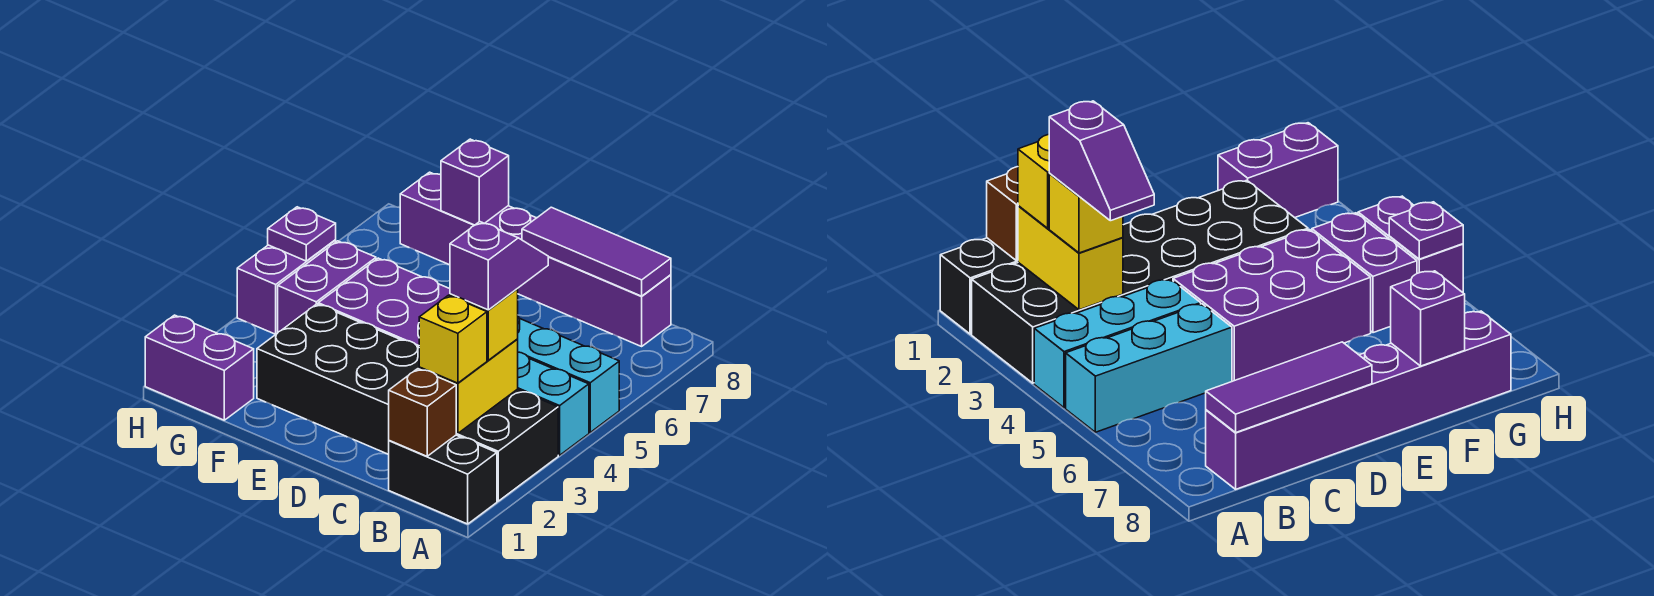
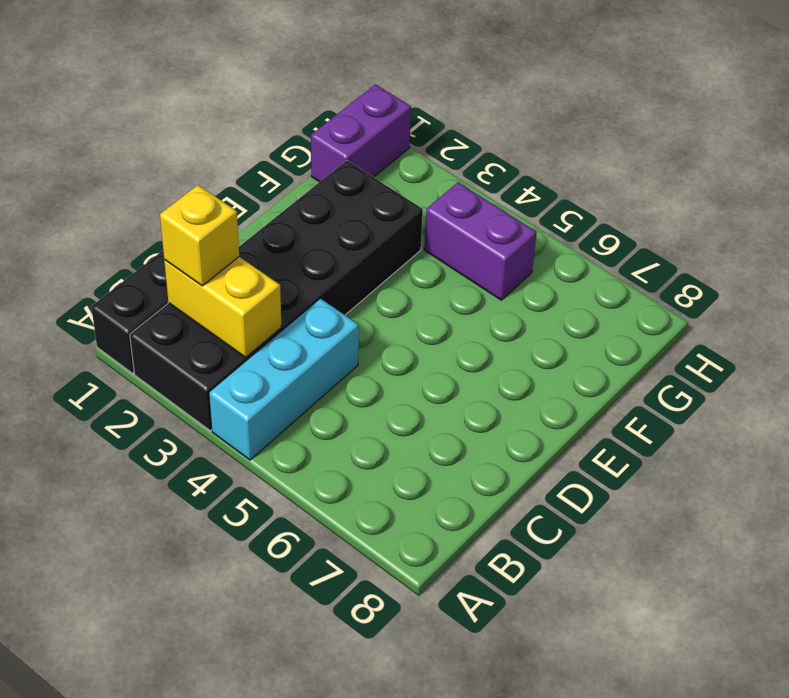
none -> cyan brick A5:C5 level 1
none -> purple brick B8:G8 level 1
none -> purple brick D4:F5 level 1

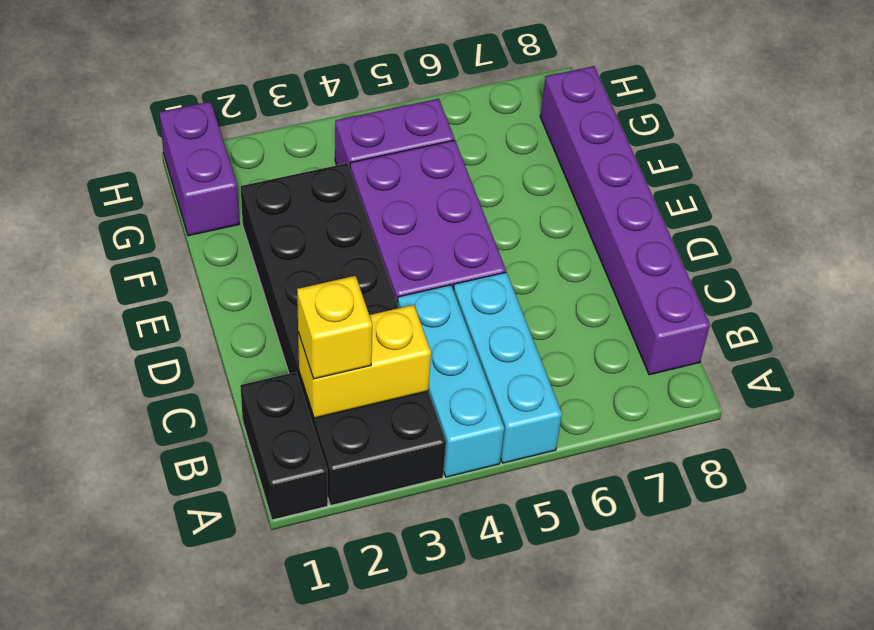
none -> purple brick H4:H5 level 1
none -> brown brick B1 level 2
none -> purple tile B8:D8 level 2

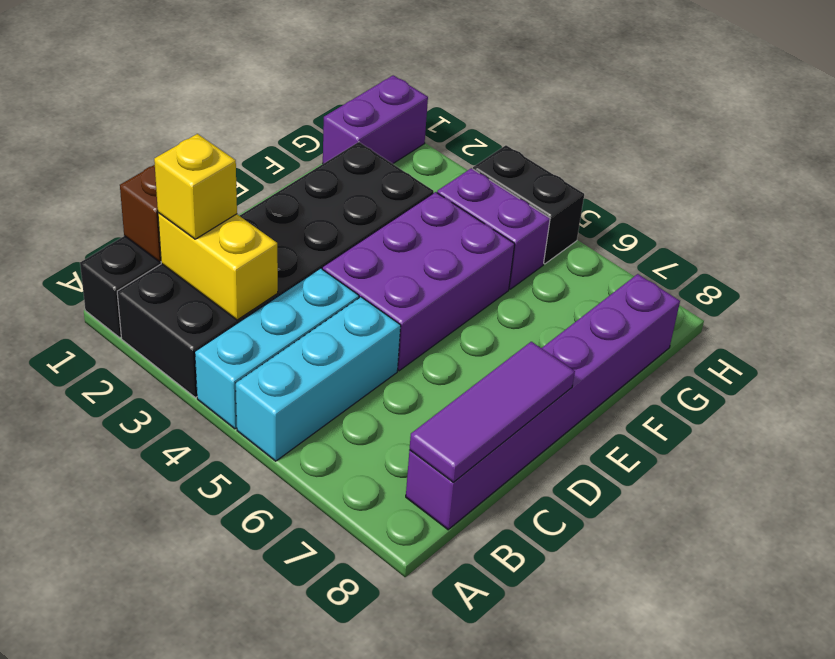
black brick H4:H5 level 1 -> purple brick H4:H5 level 1
none -> purple brick F8 level 2
none -> purple plate H5 level 2
none -> yellow brick B3 level 3

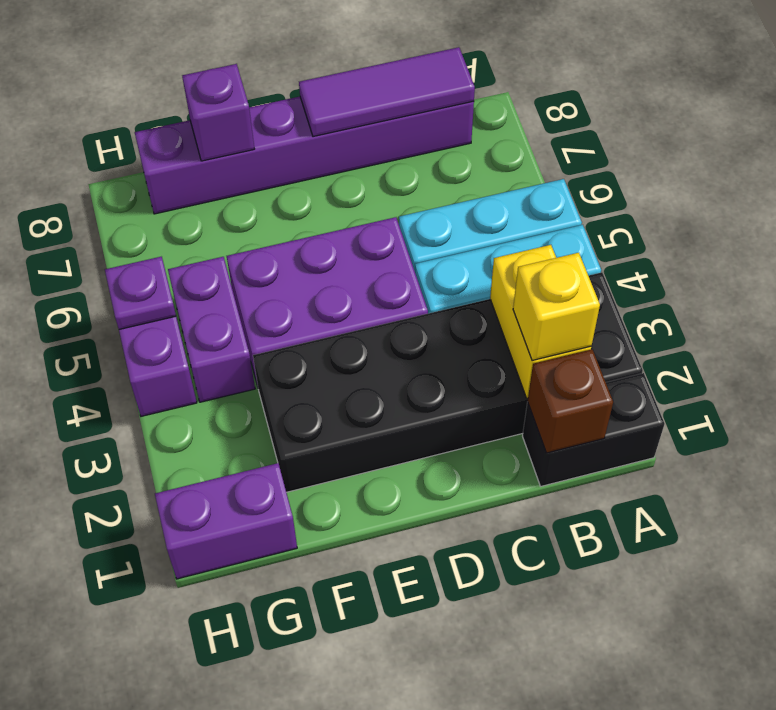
none -> yellow brick B3 level 3
none -> purple slope B3:B4 level 4 top 3

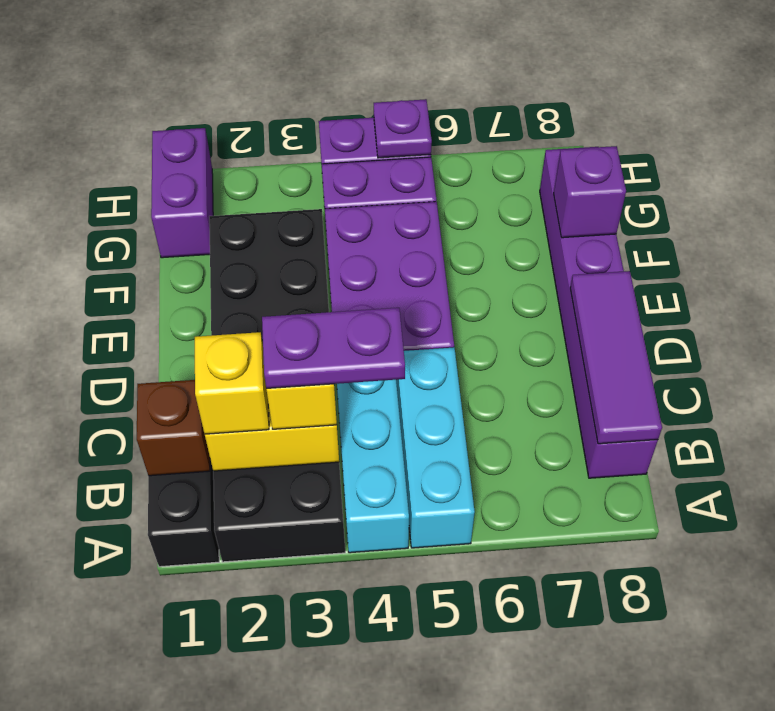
purple plate B3:B4 level 4 -> purple slope B3:B4 level 4 top 3

